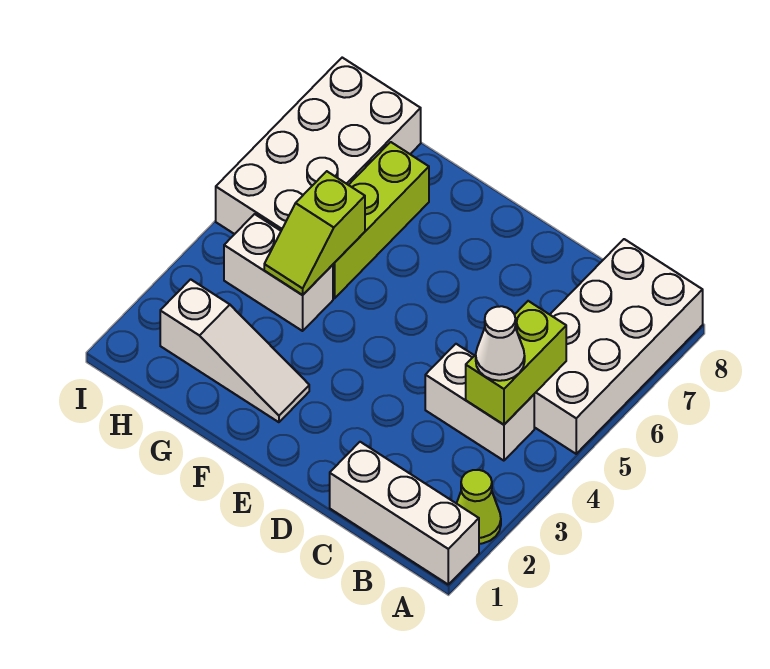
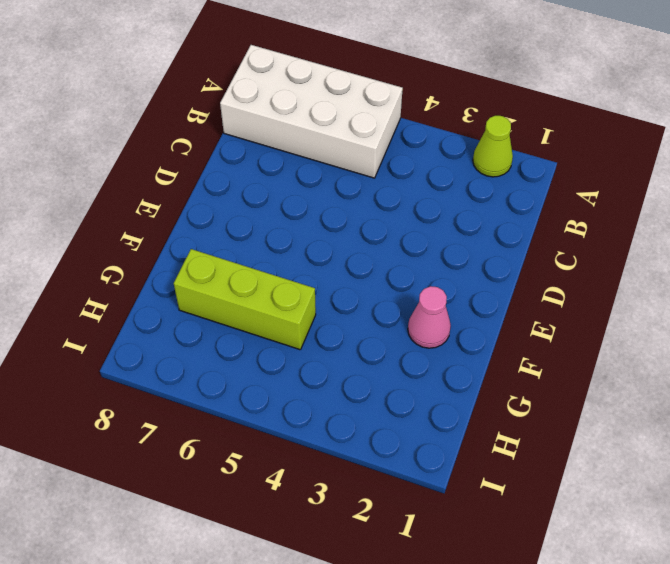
pink cone F2 level 1 -> white slope F2:H2 level 1 top H
none -> white brick A1:C1 level 1
none -> white brick B4:C4 level 1

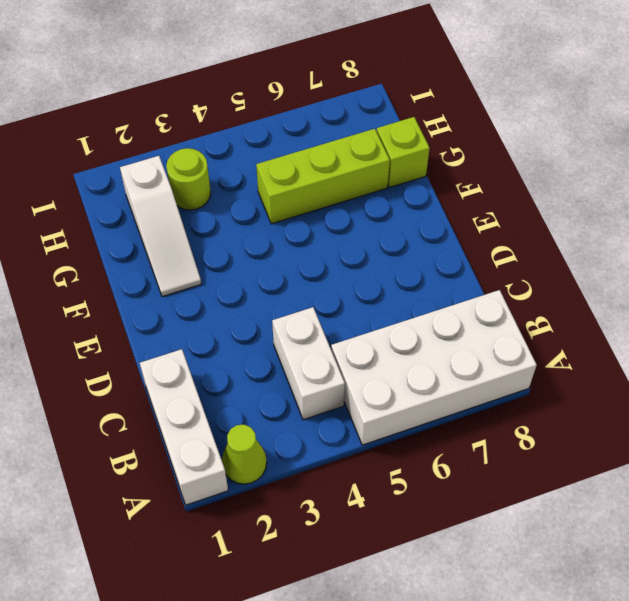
lime brick G8 level 1 -> none
lime round brick H3 level 1 -> none
none -> white brick G4:H4 level 1
none -> white brick H5:I8 level 1

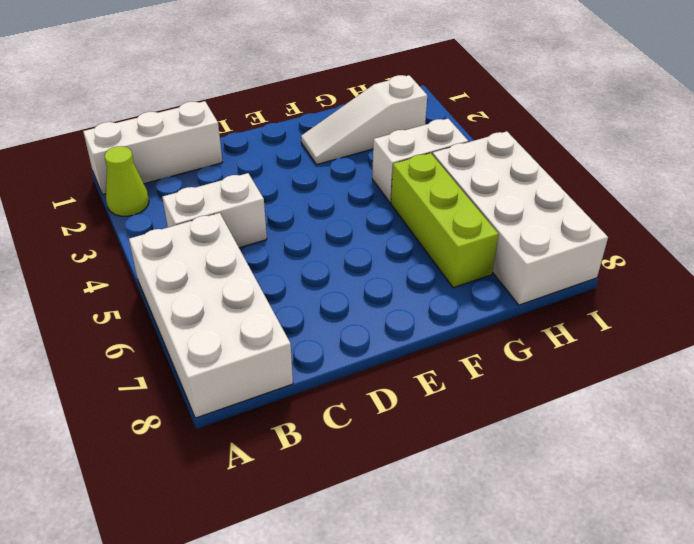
none -> lime brick B4:B5 level 2
none -> lime slope G4:G5 level 2 top 5

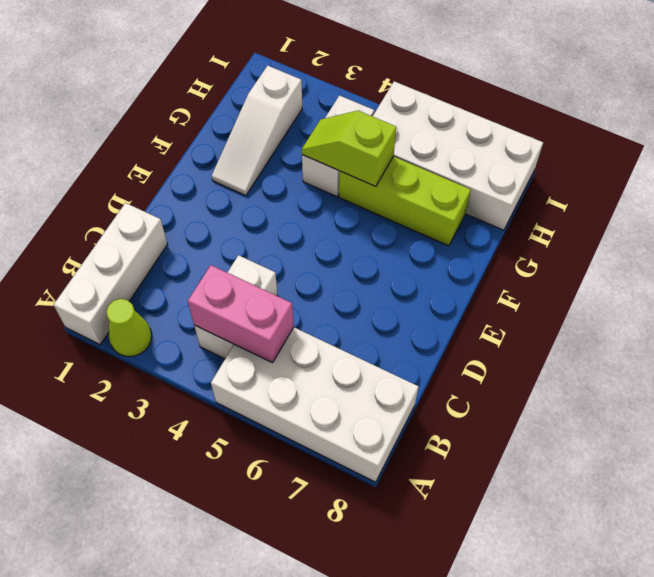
pink brick B4:B5 level 2 -> lime brick B4:B5 level 2
none -> white cone B4 level 3

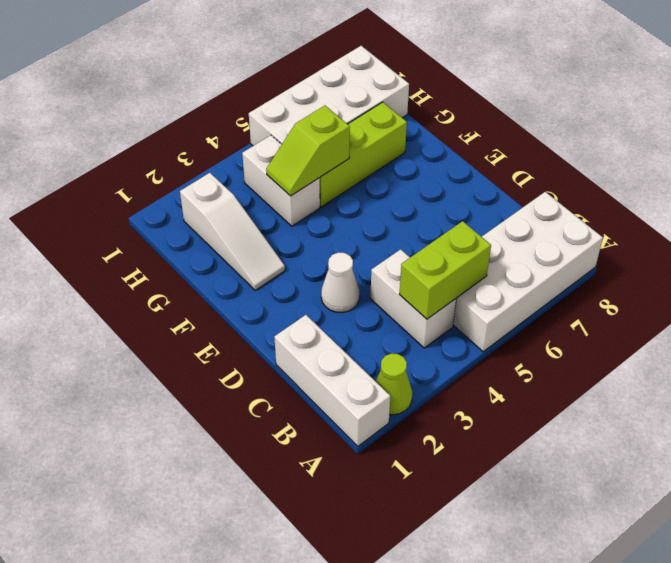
white cone D3 level 1 -> white cone B4 level 3

